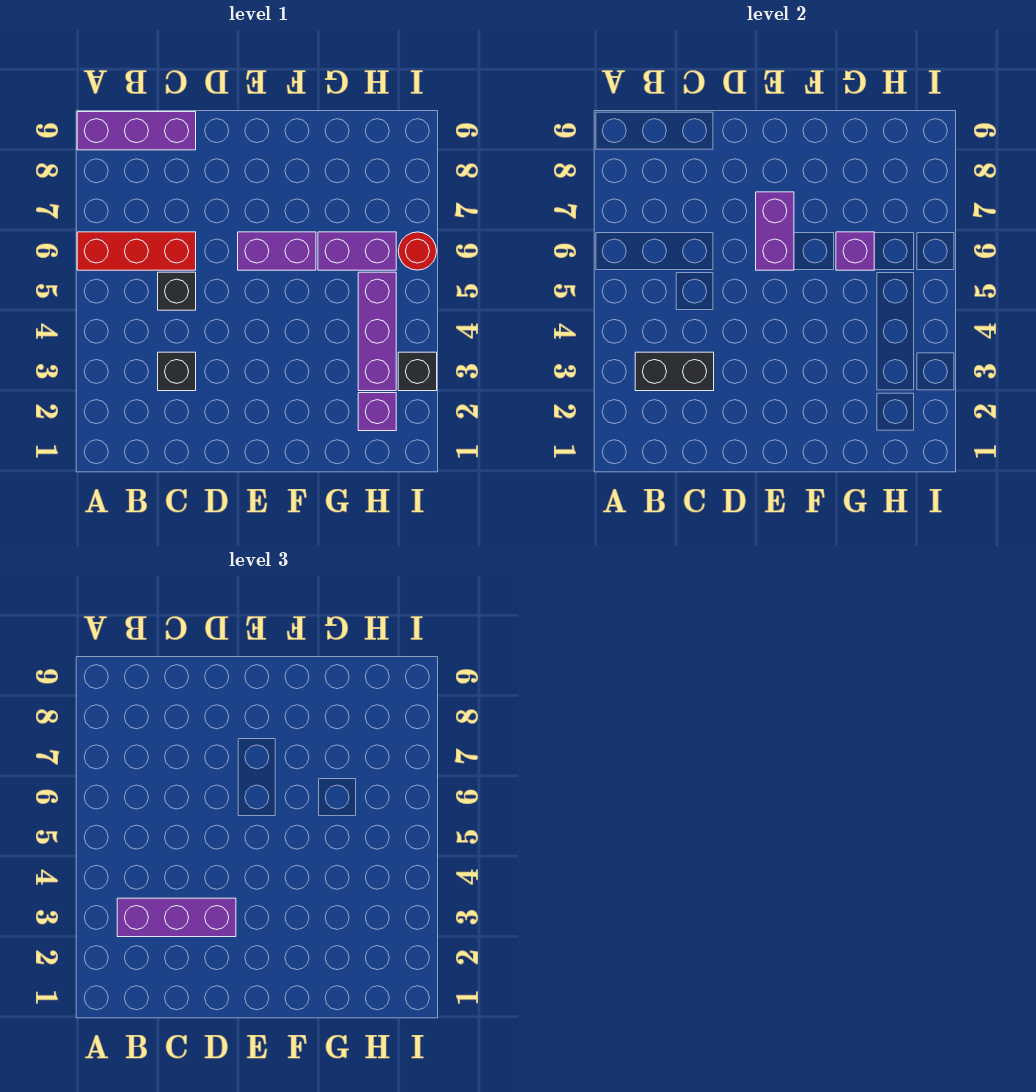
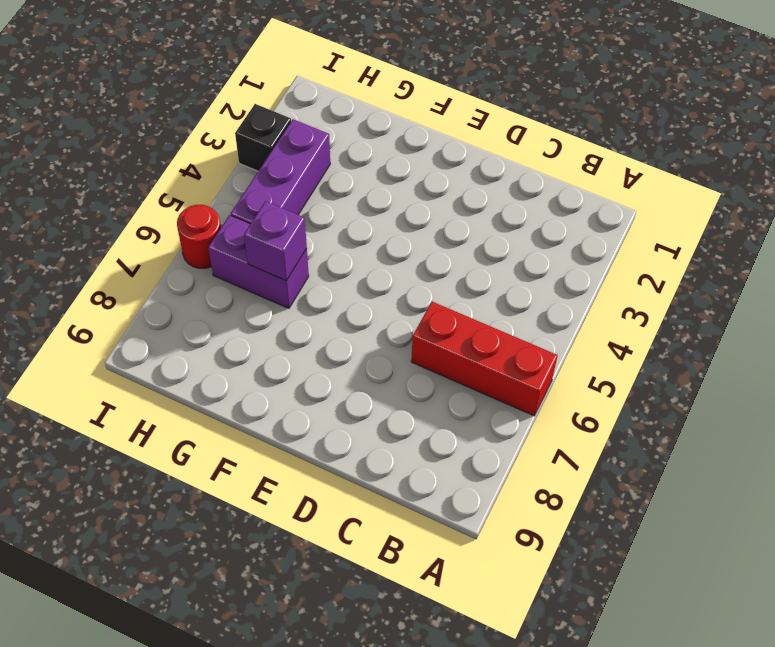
none -> purple brick A9:C9 level 1
none -> black brick C3 level 1
none -> black brick C5 level 1

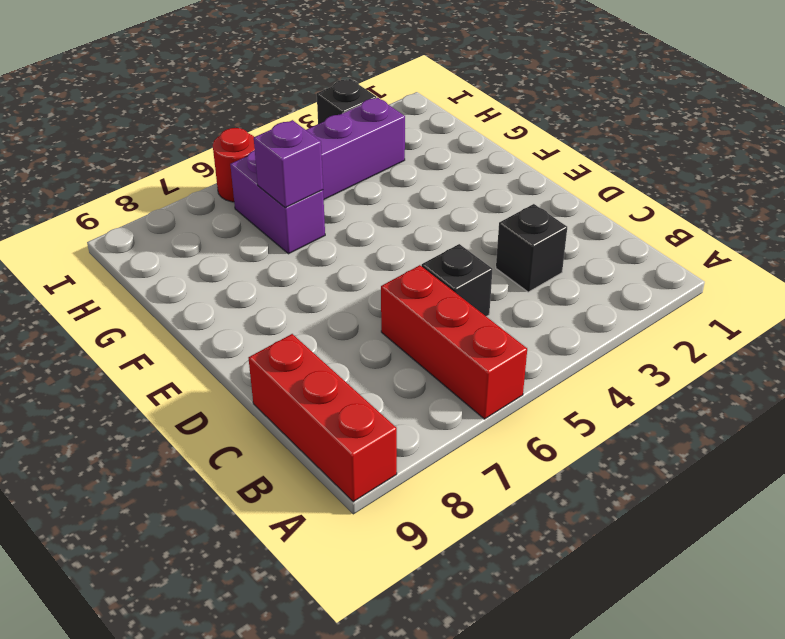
red brick A9:C9 level 1 -> purple brick A9:C9 level 1
none -> purple brick E6:F6 level 1
none -> purple brick H2 level 1
none -> black brick B3:C3 level 2

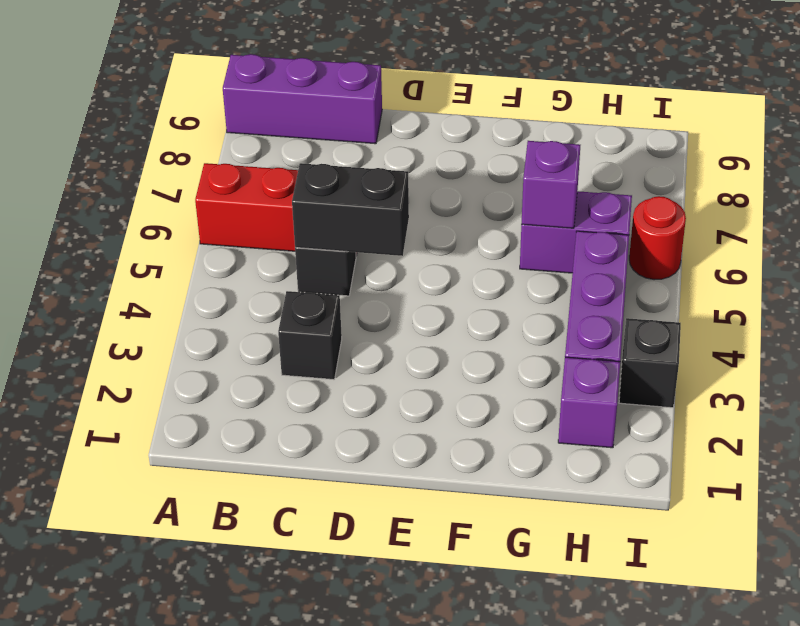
black brick C5:D5 level 2 -> black brick B3:C3 level 2
none -> purple brick E6:F6 level 1
none -> purple brick E6:E7 level 2
none -> purple brick B3:D3 level 3

